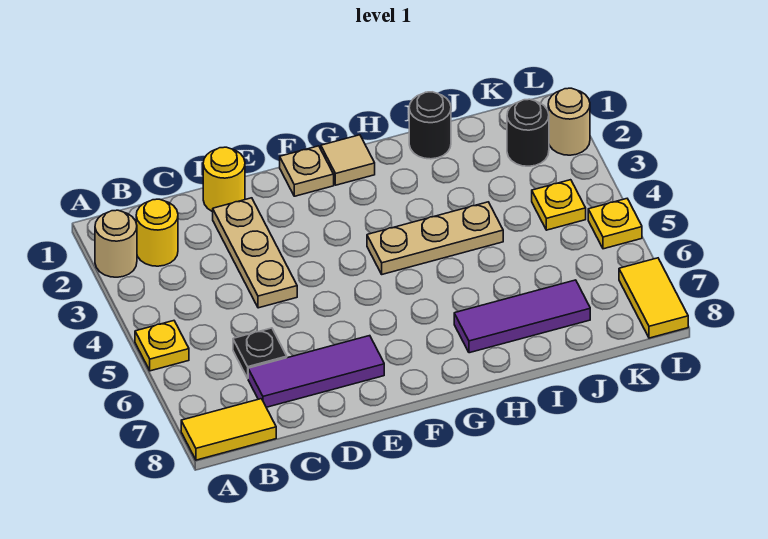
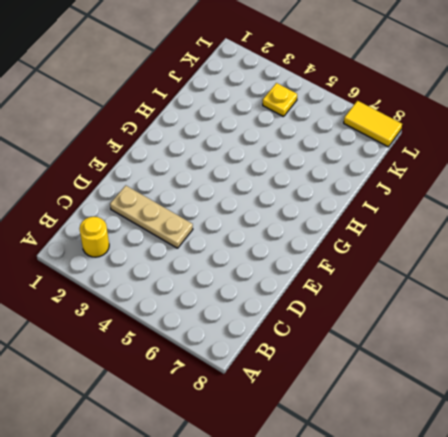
none -> tan round brick A2 level 1
none -> yellow plate A5 level 1
none -> yellow tile A8:B8 level 1

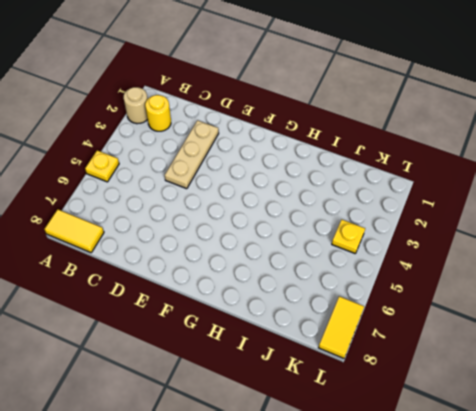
none -> black plate C6 level 1
none -> purple tile C7:E7 level 1
none -> yellow round brick D1 level 1

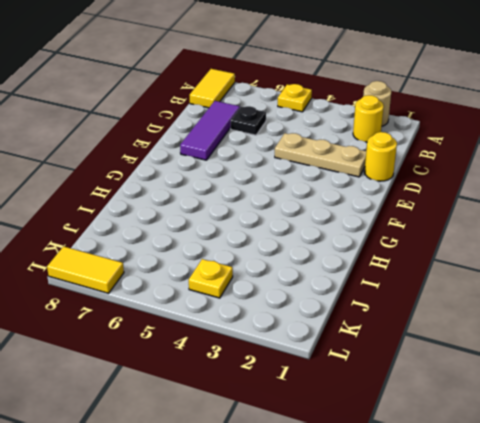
none -> tan plate F1 level 1
none -> tan tile G1 level 1
none -> tan plate G4:I4 level 1

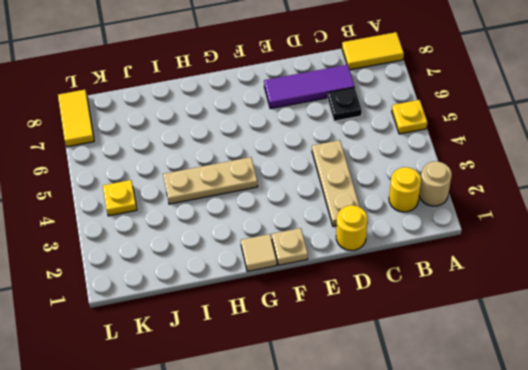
none -> purple tile H7:J7 level 1
none -> black round brick I1 level 1
none -> black round brick K2 level 1

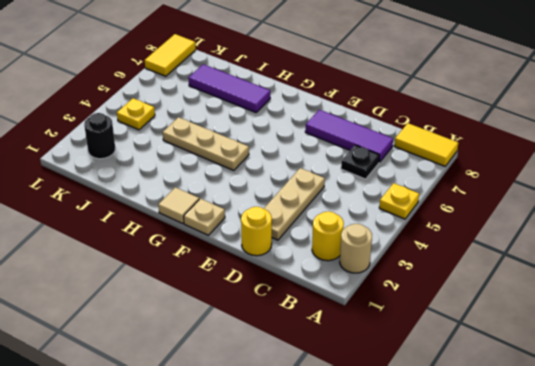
none -> black round brick I1 level 1
none -> tan round brick L2 level 1
none -> yellow plate L5 level 1

